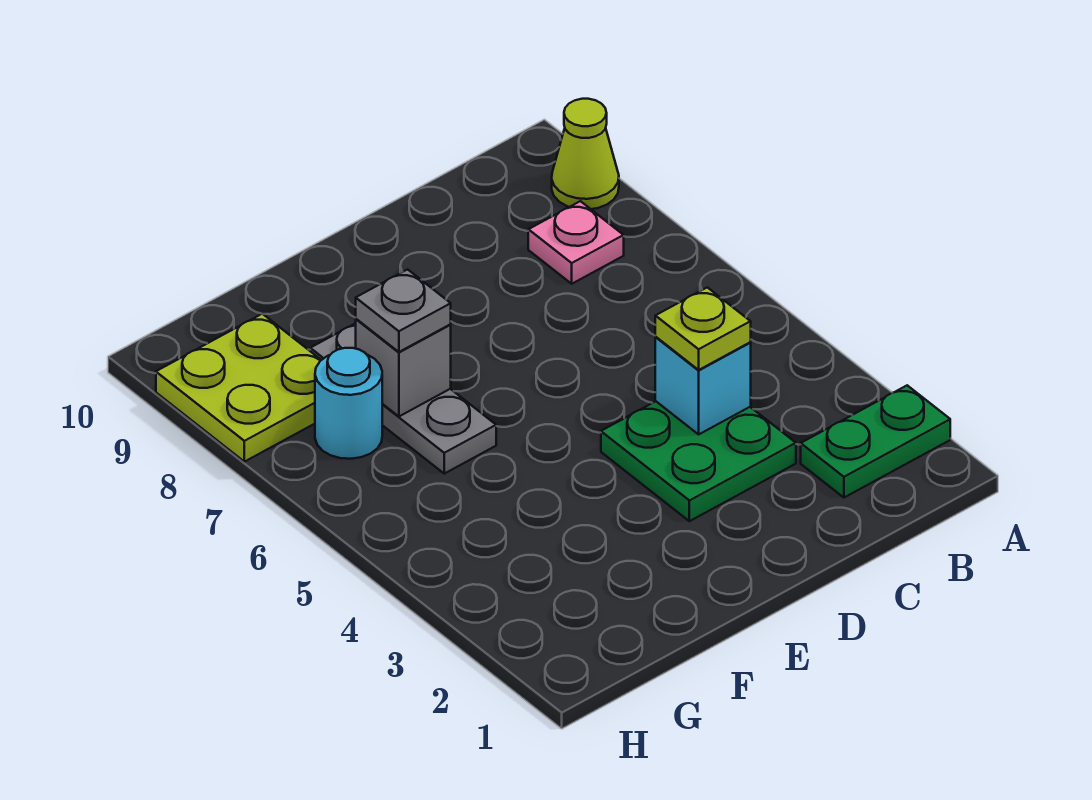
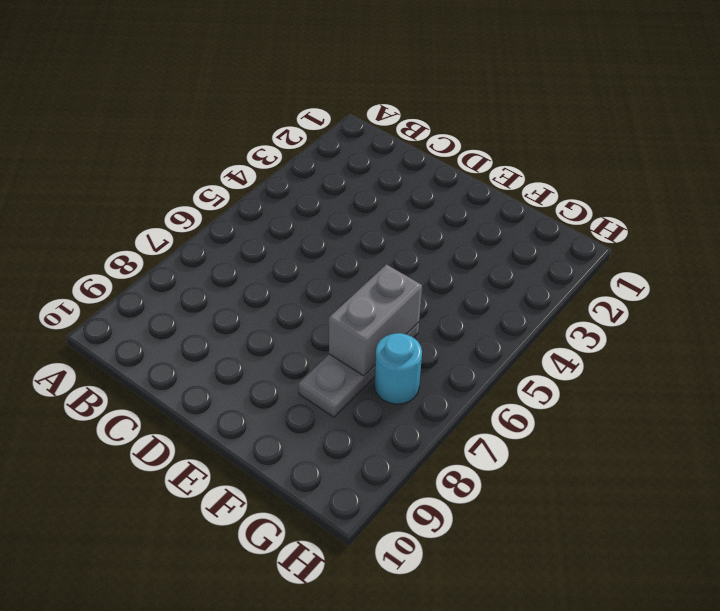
grey brick F6:F7 level 2 -> grey brick F7 level 2
none -> green plate A2:B2 level 1
none -> lime cone A9 level 1

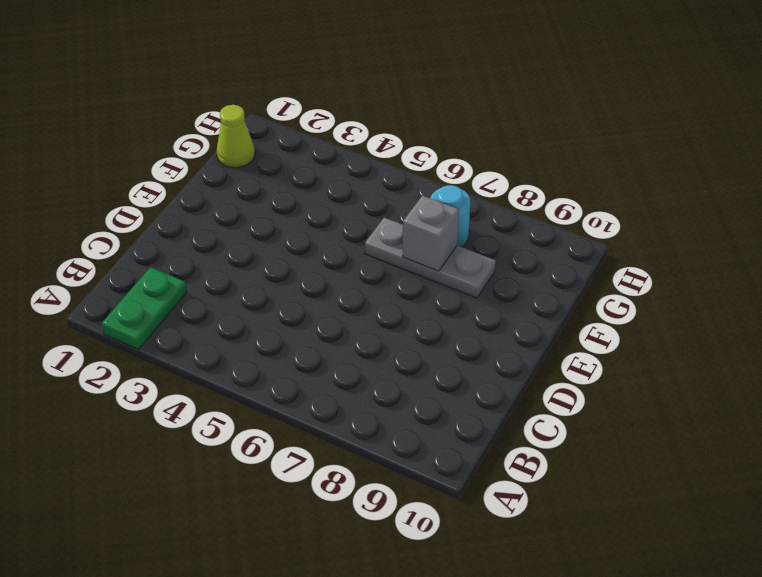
lime cone G1 level 1 -> lime cone A9 level 1
none -> pink plate B8 level 1
none -> green plate C3:D4 level 1

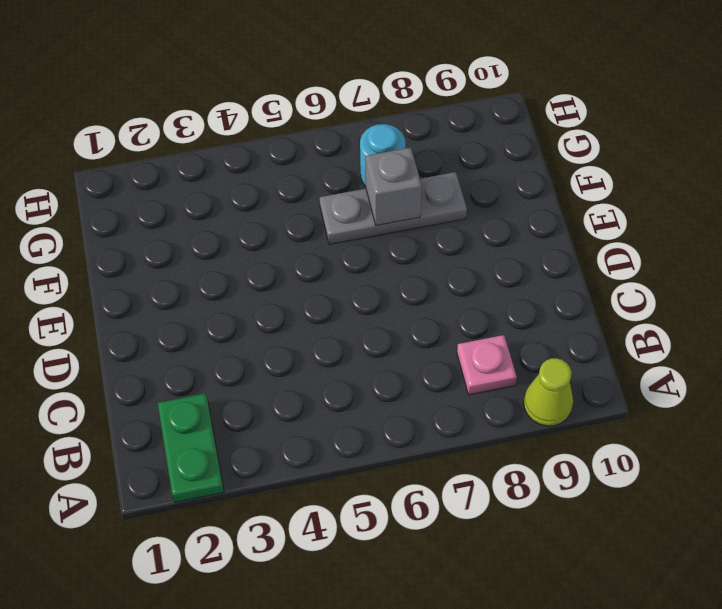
none -> green plate C3:D4 level 1
none -> lime plate G8:H9 level 1

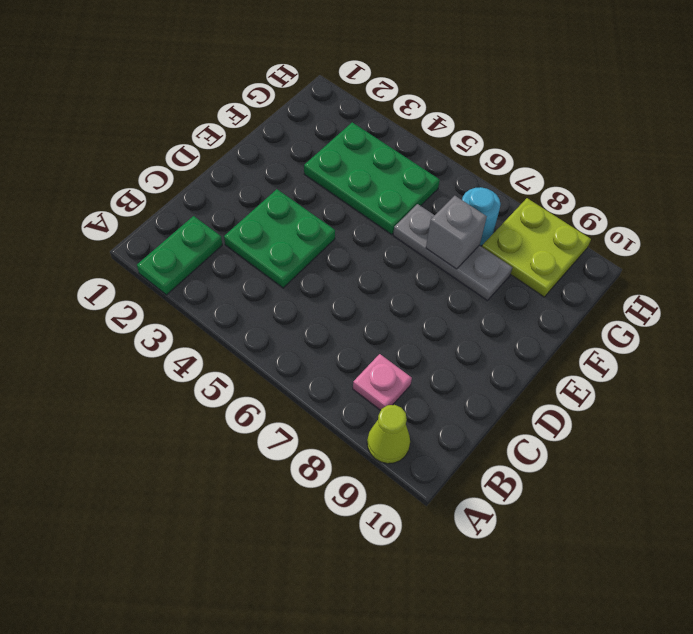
green plate F3:G5 level 1 -> none
none -> cyan brick C4 level 2
none -> lime plate C4 level 3

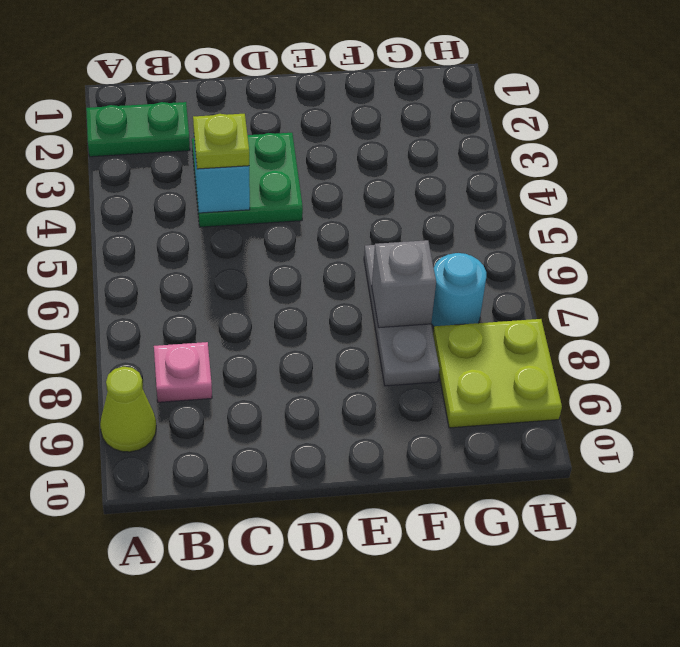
none -> grey plate F7 level 3

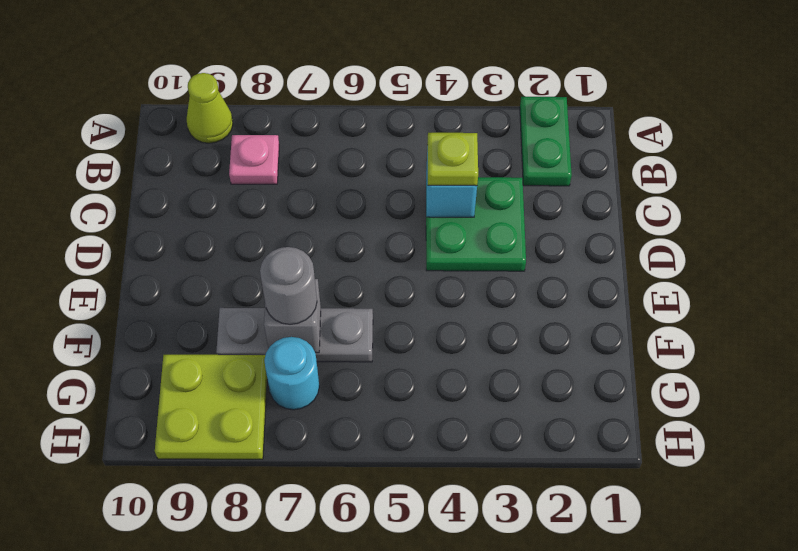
grey round brick F7 level 3 -> grey plate F7 level 3

